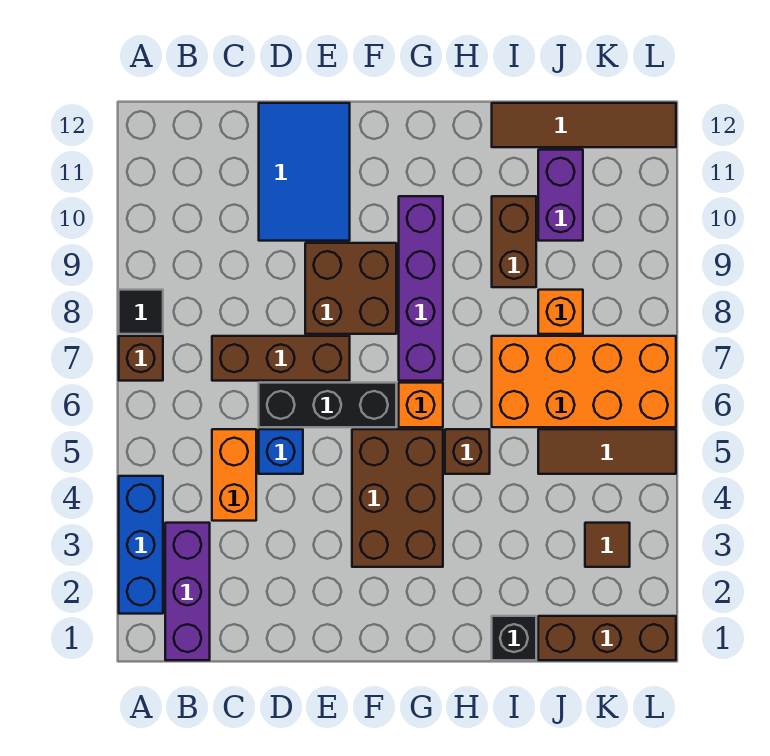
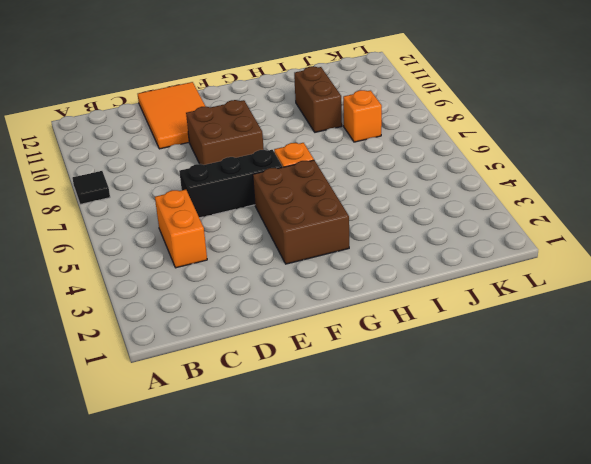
orange tile D10:E12 level 1 -> blue tile D10:E12 level 1
none -> blue brick A2:A4 level 1
none -> brown brick A7 level 1
none -> purple brick B1:B3 level 1

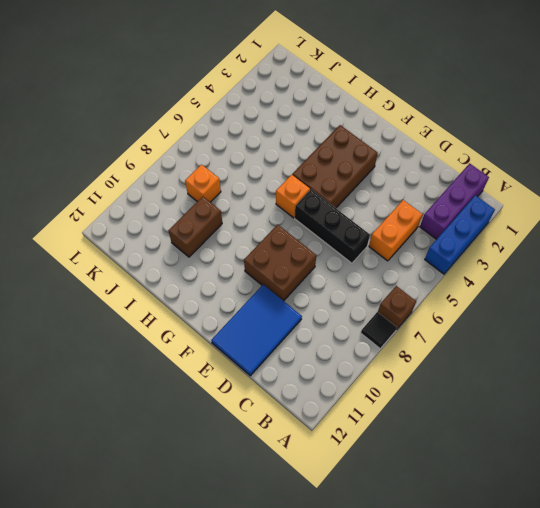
none -> brown brick C7:E7 level 1
none -> blue brick D5 level 1
none -> purple brick G7:G10 level 1

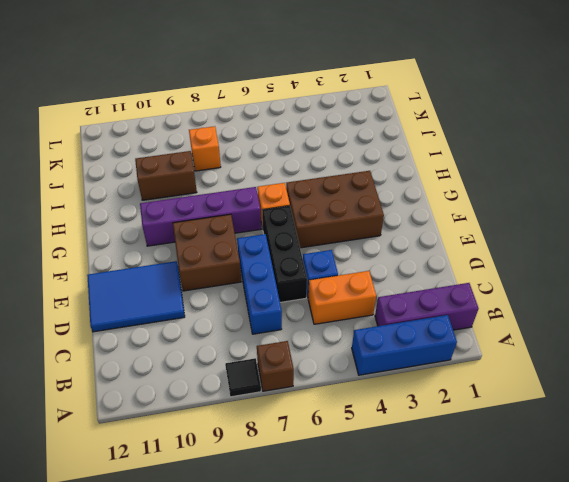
blue brick C7:E7 level 1 -> brown brick C7:E7 level 1
none -> brown brick H5 level 1
none -> black brick I1 level 1
none -> orange brick I6:L7 level 1

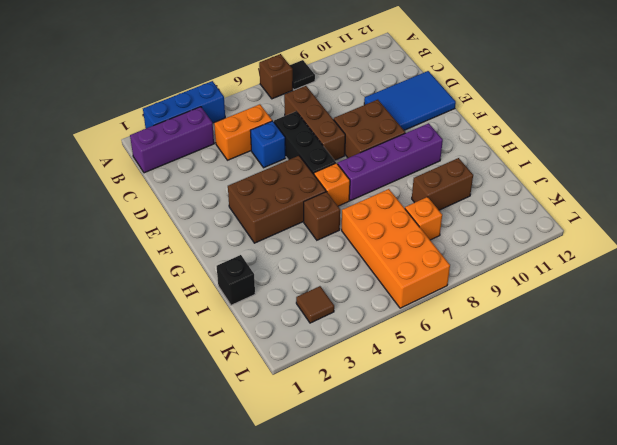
none -> brown tile I12:L12 level 1
none -> brown brick J1:L1 level 1
none -> brown tile J5:L5 level 1

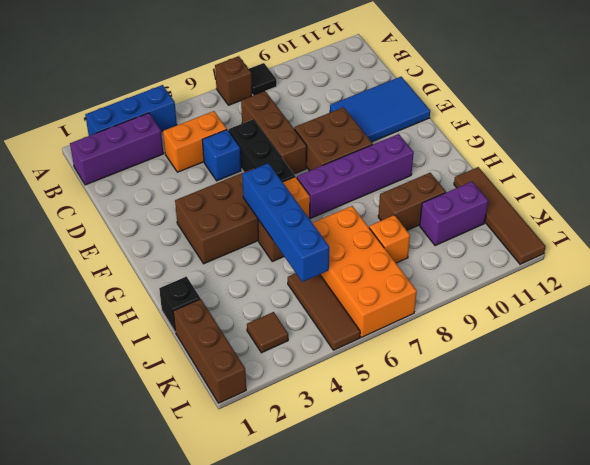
blue brick G5:J5 level 2 -> none

